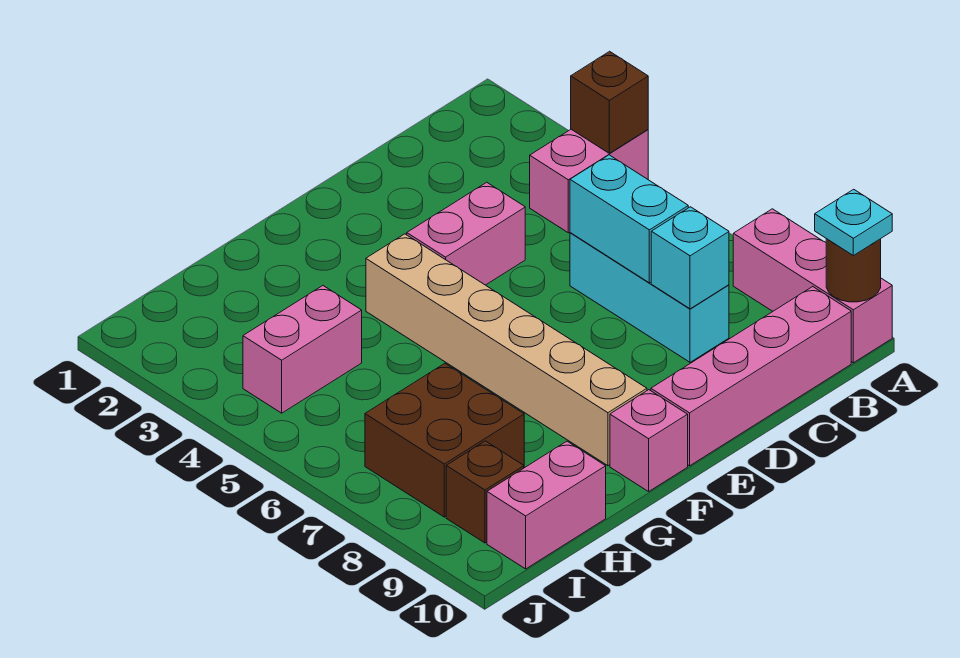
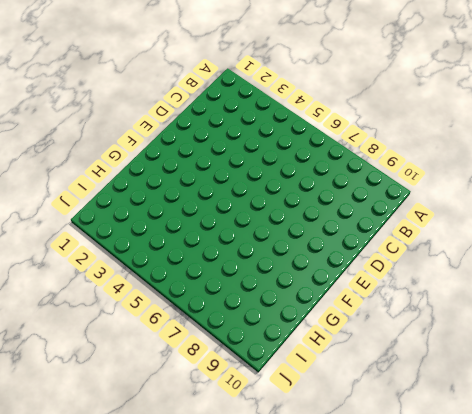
none -> pink brick A4:B4 level 1
none -> pink brick A8:A10 level 1
none -> pink brick B10:E10 level 1

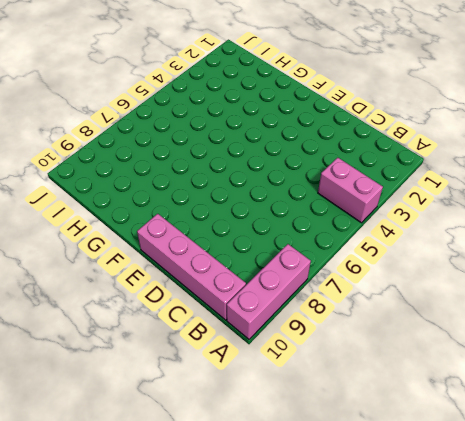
none -> cyan brick C6:C8 level 1
none -> pink brick D4:E4 level 1
none -> tan brick F4:F9 level 1

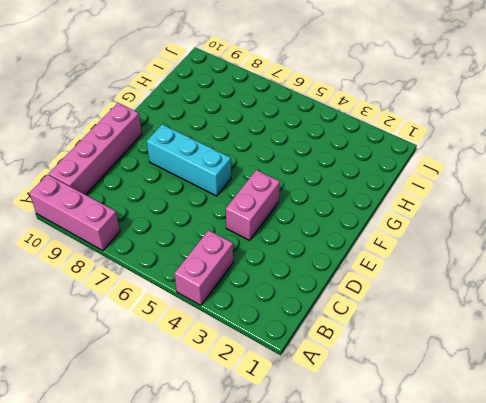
cyan brick E6:E8 level 1 -> cyan brick C6:C8 level 1
none -> tan brick F4:F9 level 1
none -> pink brick F10 level 1
none -> pink brick H4:I4 level 1

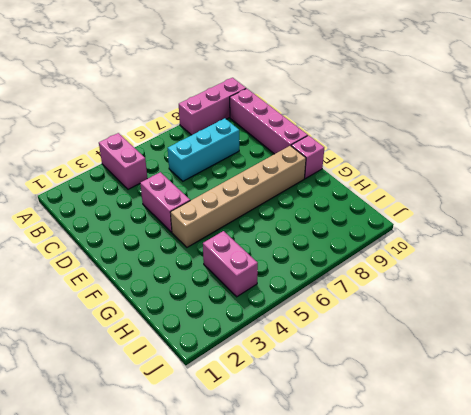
none -> brown brick H7:I8 level 1
none -> pink brick H10:I10 level 1
none -> brown brick I9 level 1

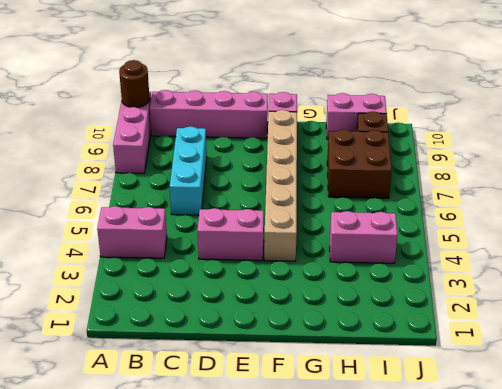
none -> brown brick A4 level 2
none -> cyan brick C6:C7 level 2
none -> cyan brick C8 level 2

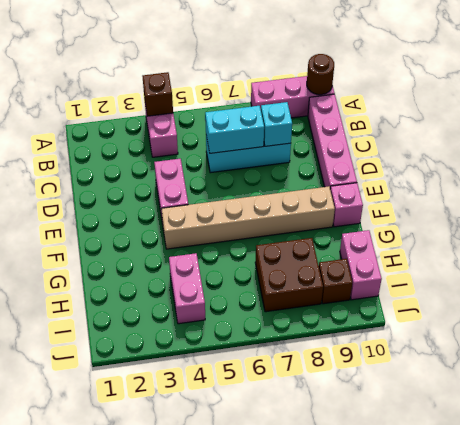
none -> cyan plate A10 level 3

